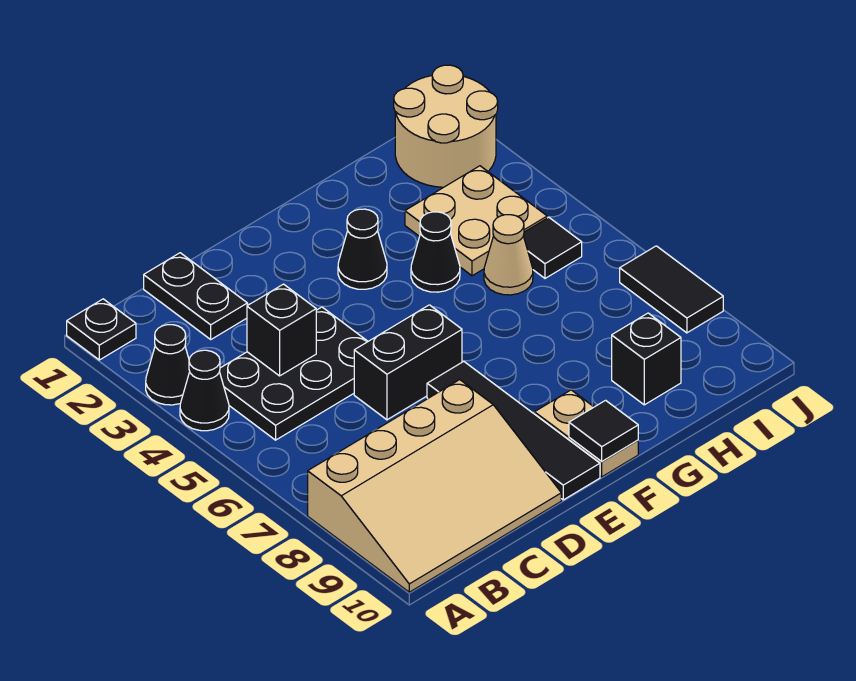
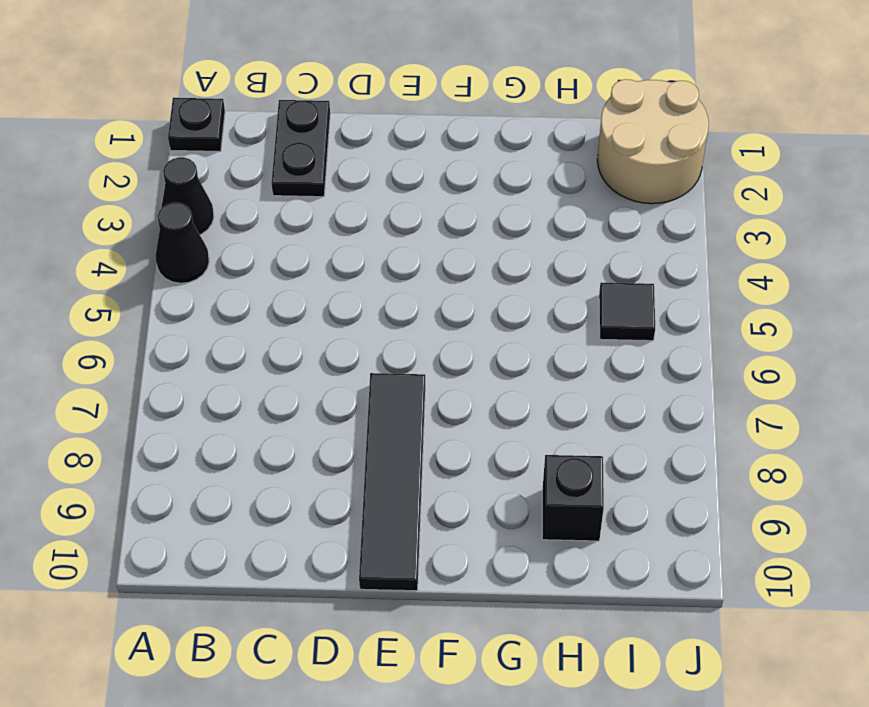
none -> tan slope A8:D10 level 1 top 8
none -> black plate B4:D5 level 1
none -> black brick D6:E6 level 1

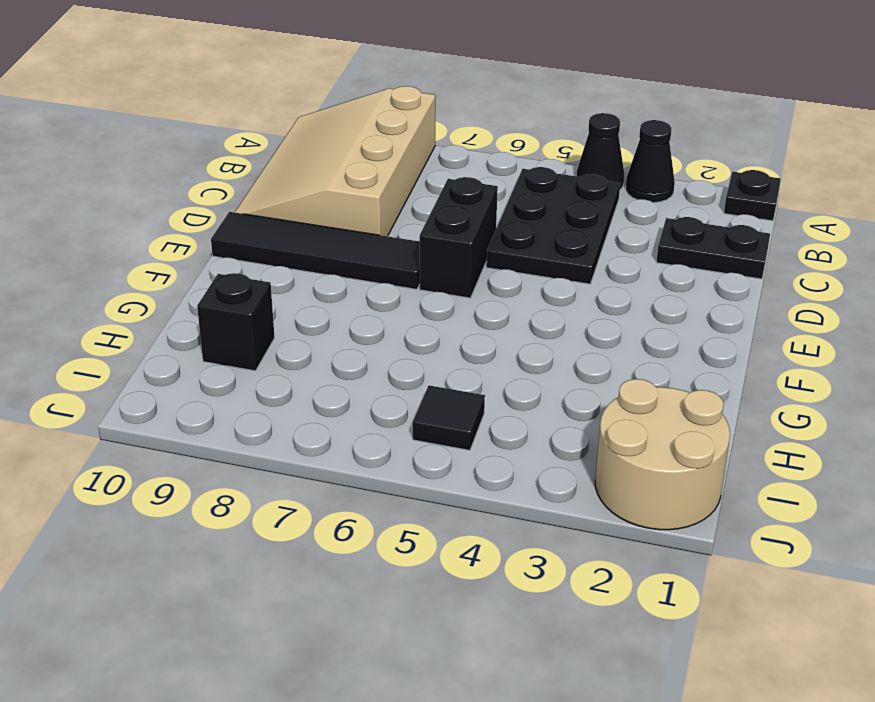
none -> black cone F3 level 1
none -> tan plate F9:F10 level 1
none -> black cone G4 level 1

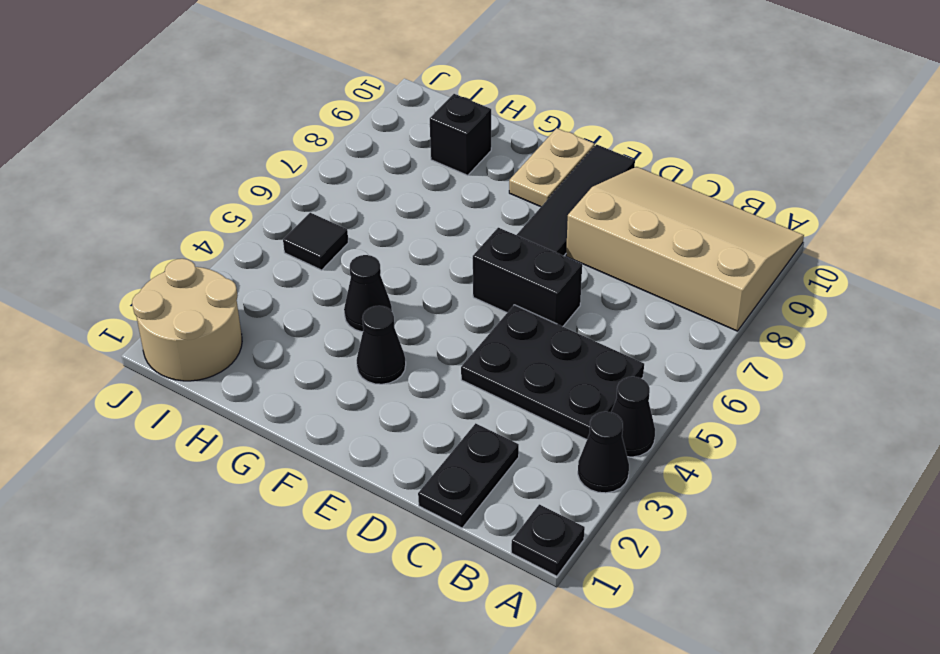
none -> tan plate H3:I4 level 1
none -> tan cone H5 level 1
none -> black tile J7:J8 level 1

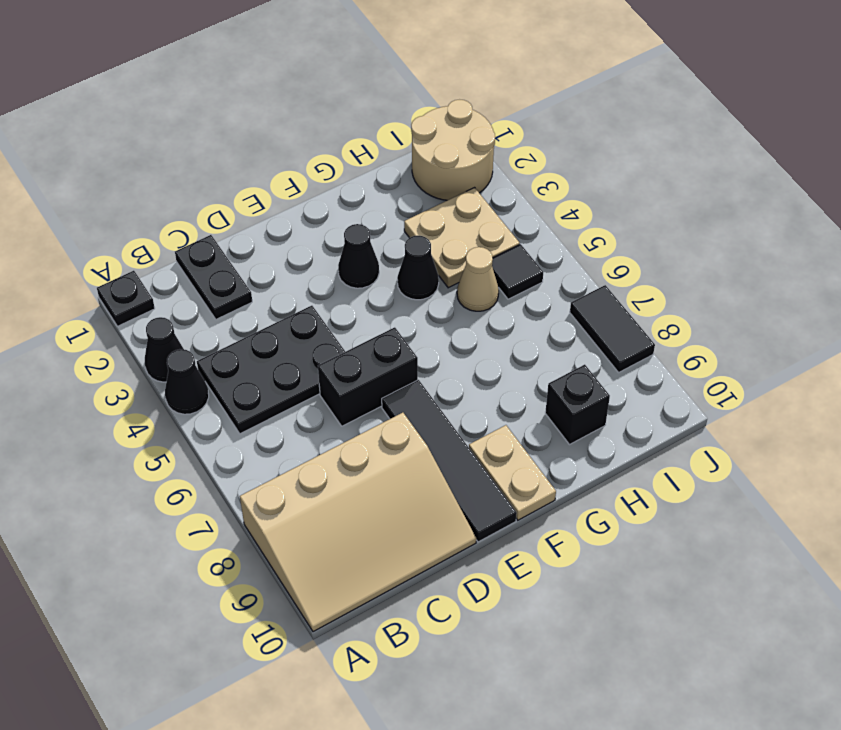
none -> black brick C4 level 2
none -> black tile F10 level 2

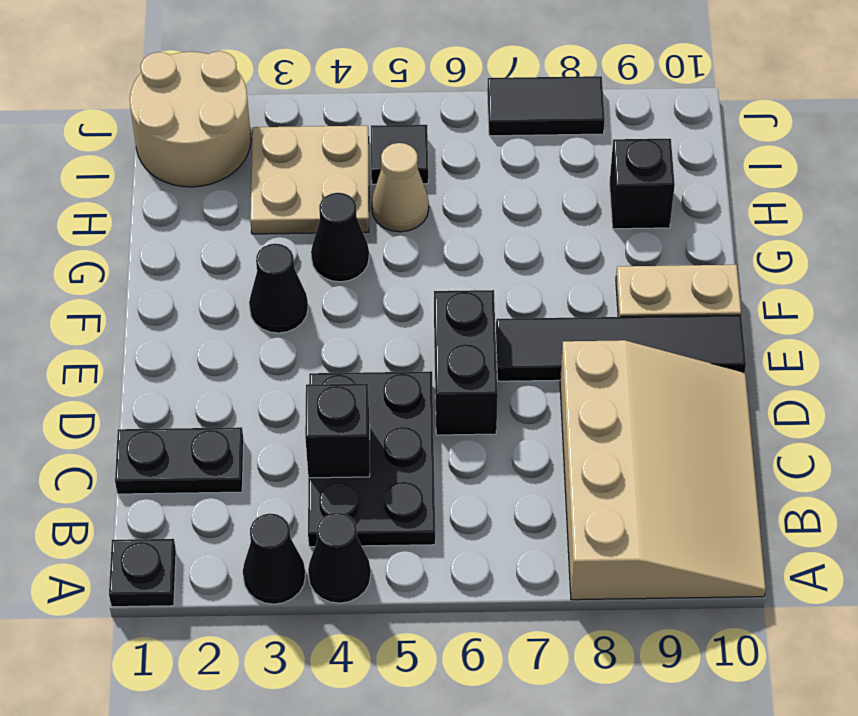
none -> black tile F10 level 2

